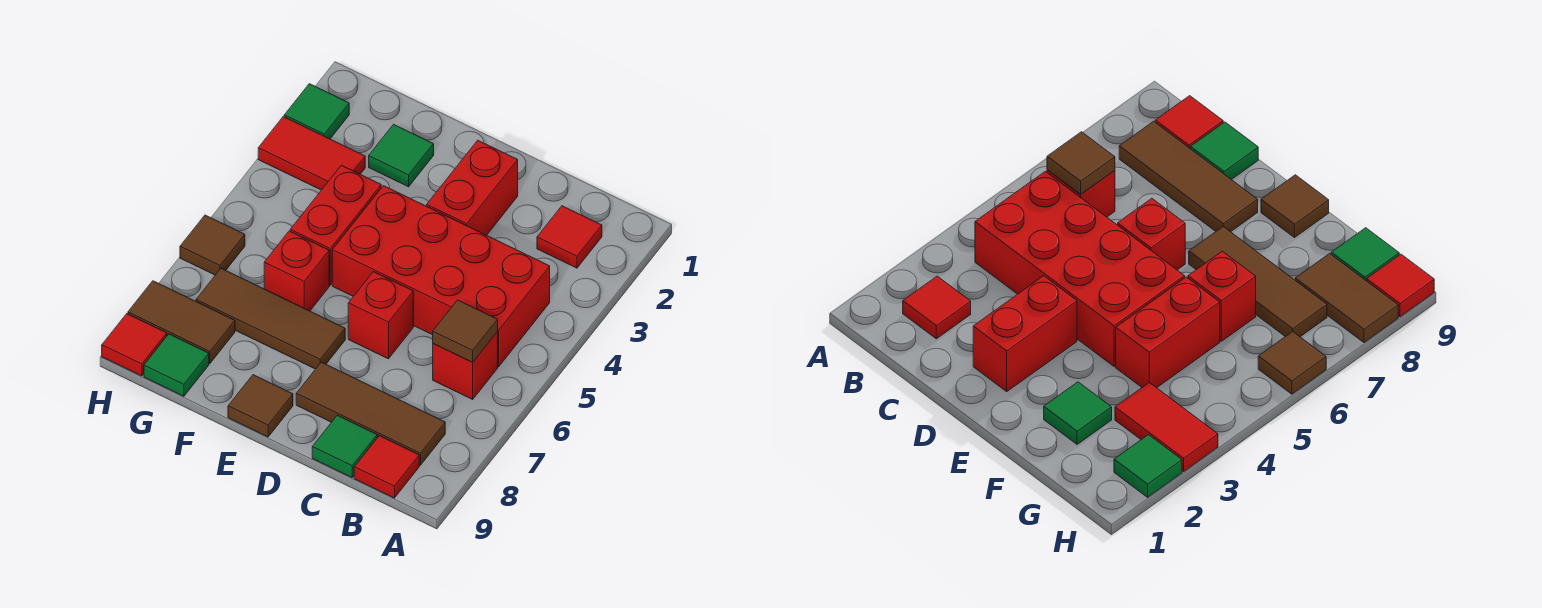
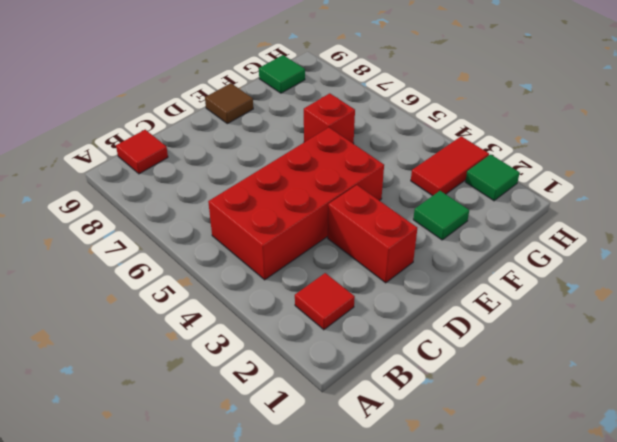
none -> red brick B6 level 1
none -> brown tile B8:D8 level 1
none -> green tile C9 level 1

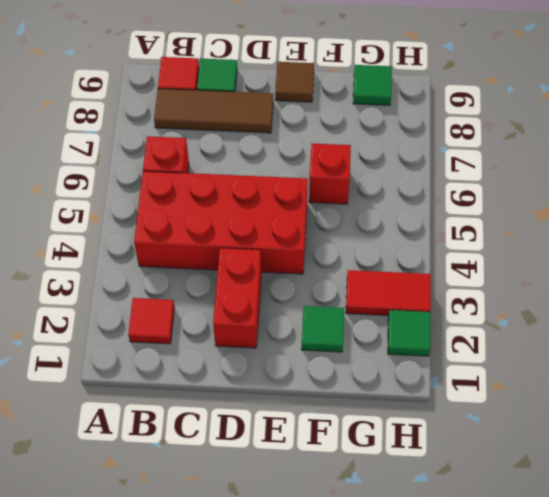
none -> red brick D6 level 1
none -> brown tile E7:G7 level 1
none -> red brick F4:F5 level 1

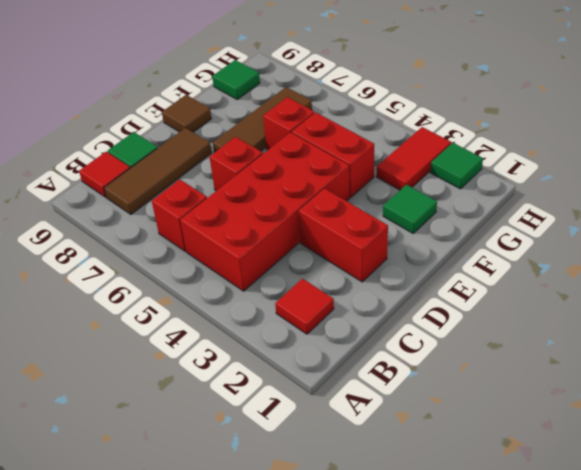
none -> brown tile G8:H8 level 1
none -> brown tile H6 level 1
none -> red tile H9 level 1

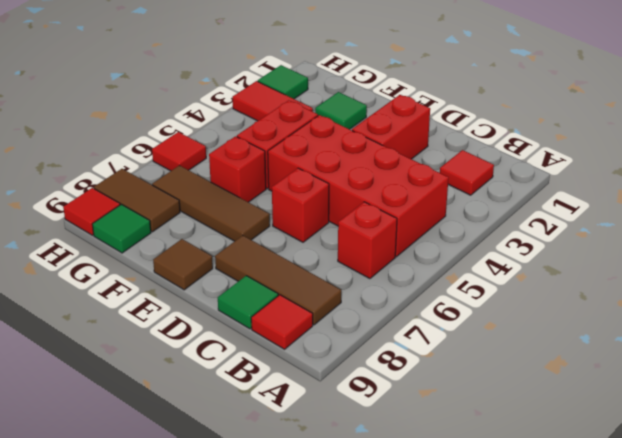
red tile H6 level 1 -> brown tile H6 level 1
none -> brown tile B6 level 2

